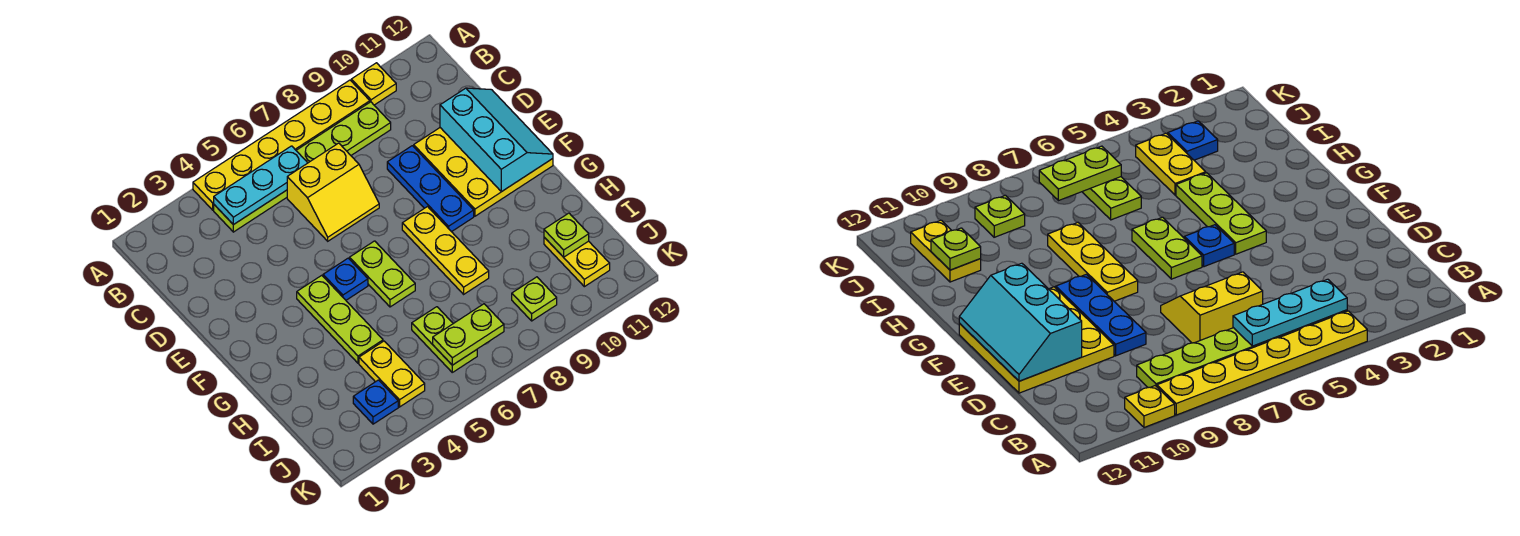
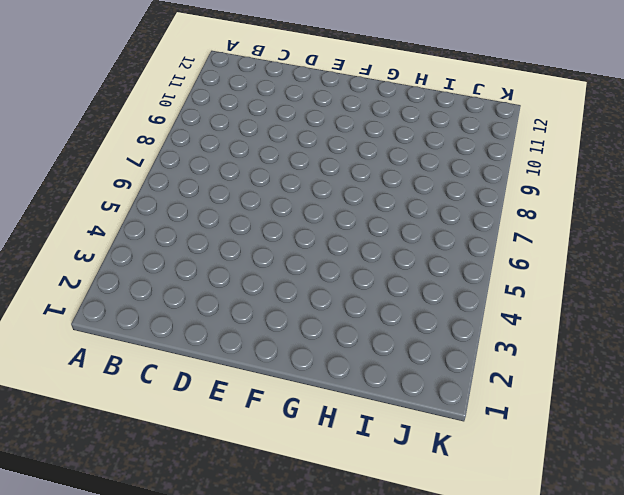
none -> yellow plate A4:A9 level 1
none -> yellow plate A10 level 1
none -> lime plate B4:B9 level 1

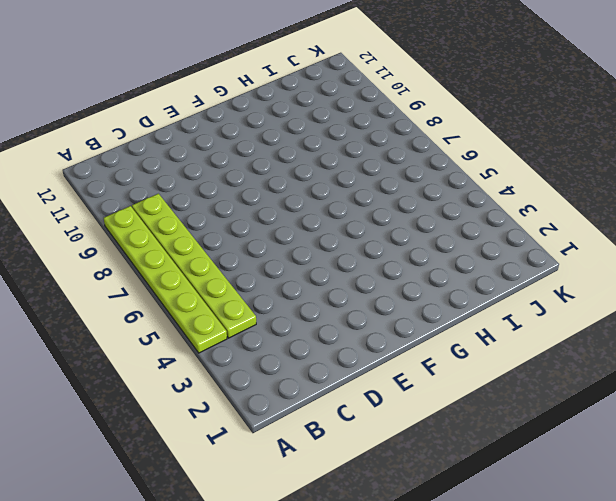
lime plate A4:A9 level 1 -> yellow plate A4:A9 level 1
none -> yellow plate A10 level 1
none -> yellow slope C6:D7 level 1 top C
none -> blue plate D9:F9 level 1

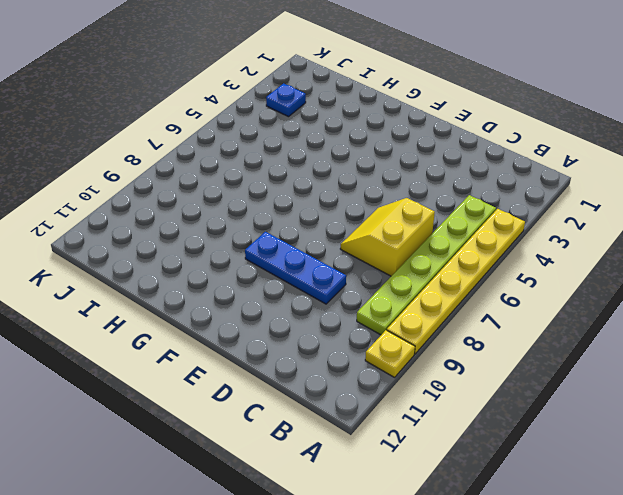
none -> yellow plate D10:F12 level 1
none -> lime plate F4:H4 level 1
none -> blue plate F5 level 1

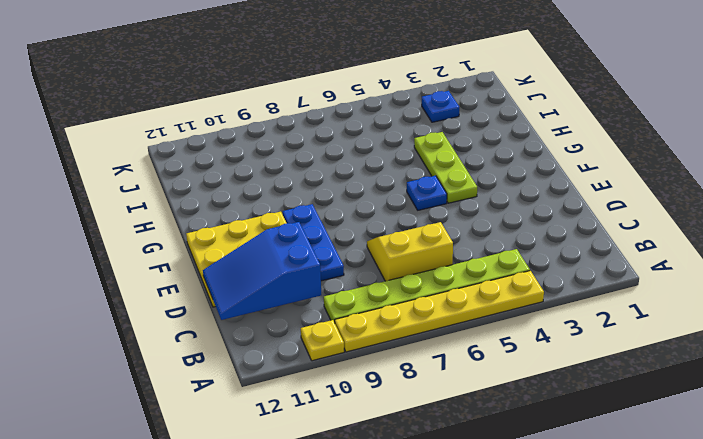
blue slope C10:D12 level 2 top 10 -> cyan slope D11:F12 level 2 top 11
none -> lime plate F6:G6 level 1
none -> yellow plate F8:H8 level 1
none -> yellow plate I4:J4 level 1

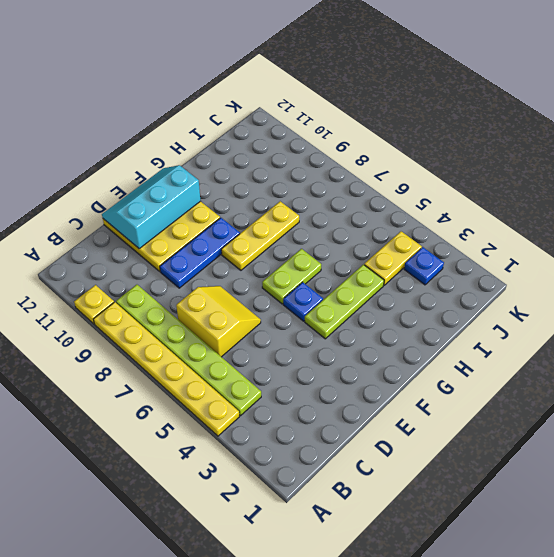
none -> lime plate I6:J6 level 1
none -> yellow plate I11:J11 level 1
none -> lime plate J9 level 1

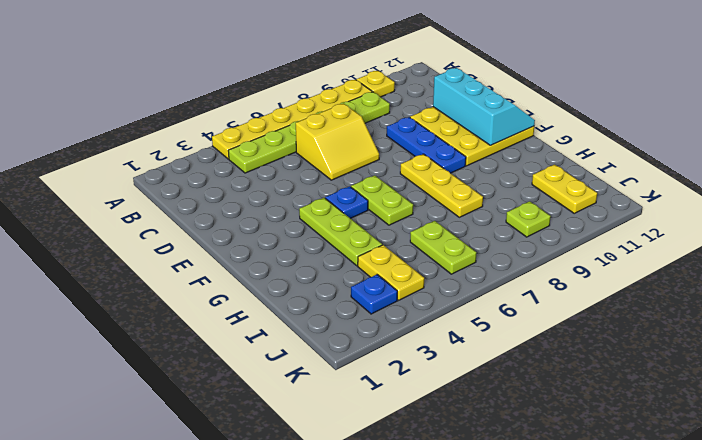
none -> cyan plate B4:B6 level 2
none -> lime plate I11 level 2
none -> lime plate J6:J7 level 2

